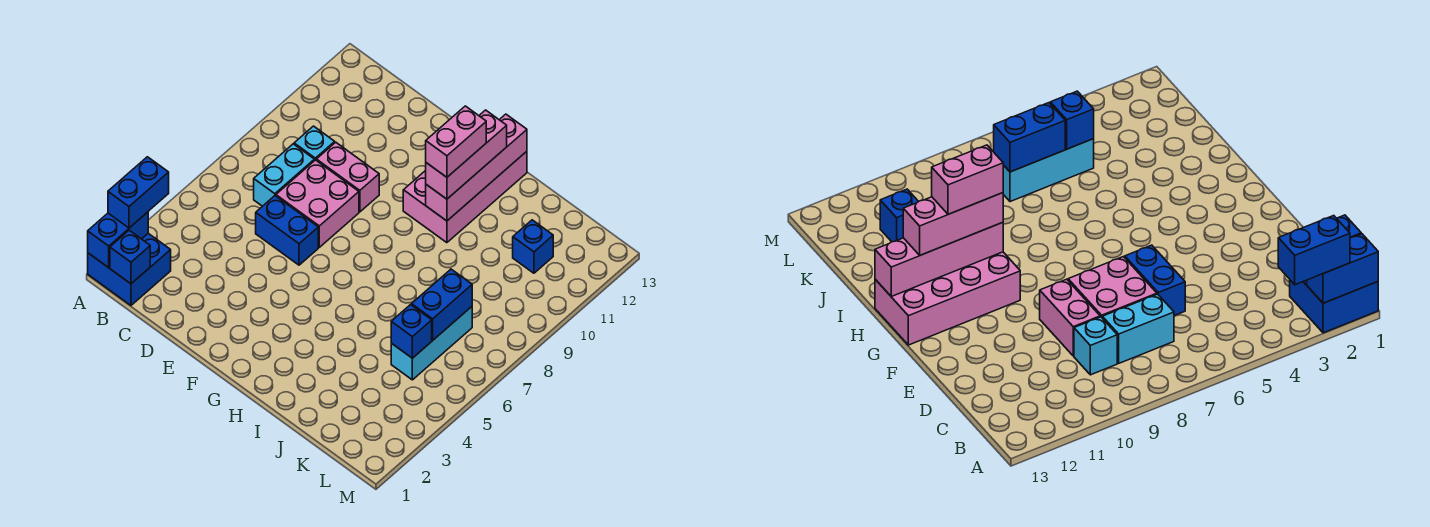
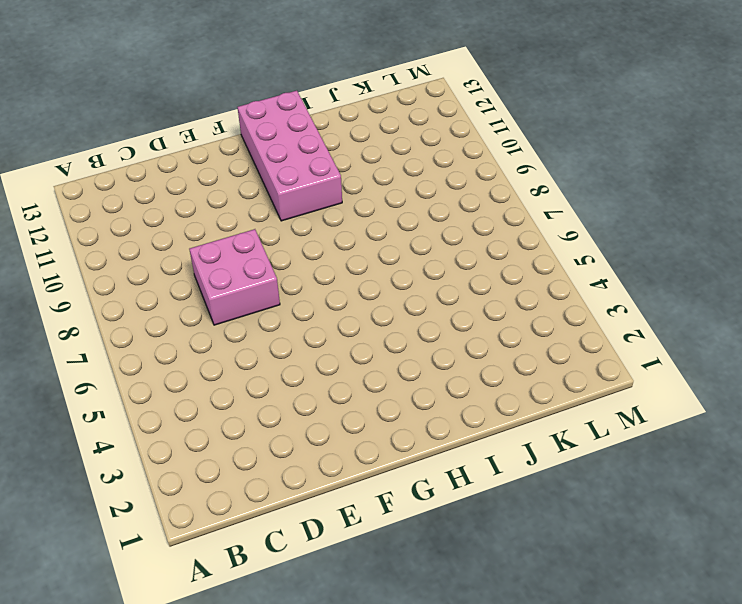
none -> blue brick A1:B2 level 1
none -> cyan brick C7:C8 level 1
none -> cyan brick C9 level 1

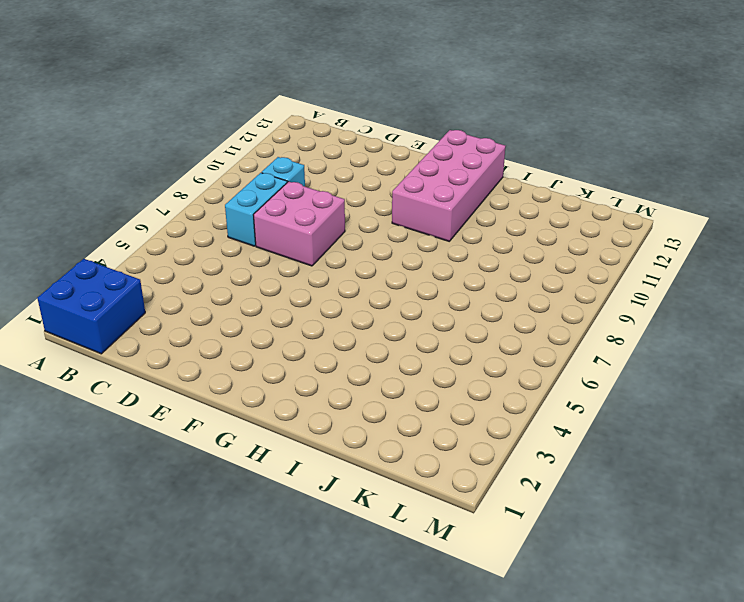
none -> blue brick D6:E6 level 1
none -> pink brick D9:E9 level 1
none -> cyan brick K5:K7 level 1

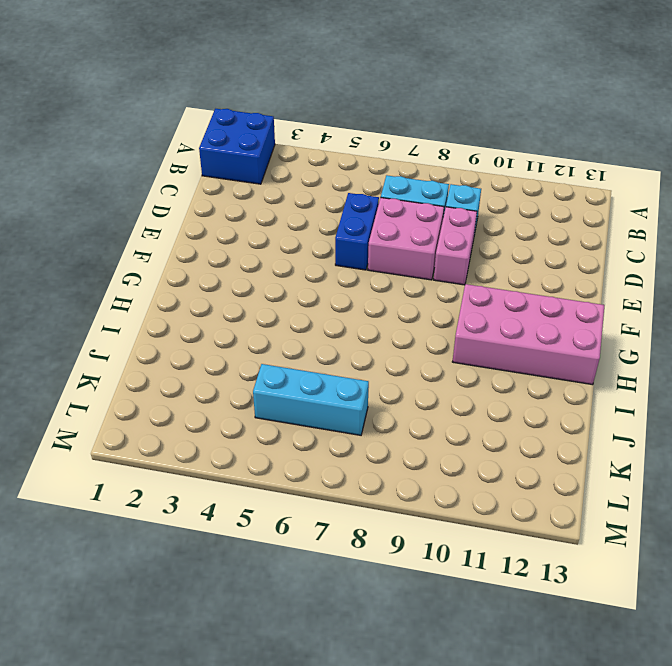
none -> blue brick K11 level 1
none -> blue brick A1:A2 level 2
none -> blue brick B1 level 2

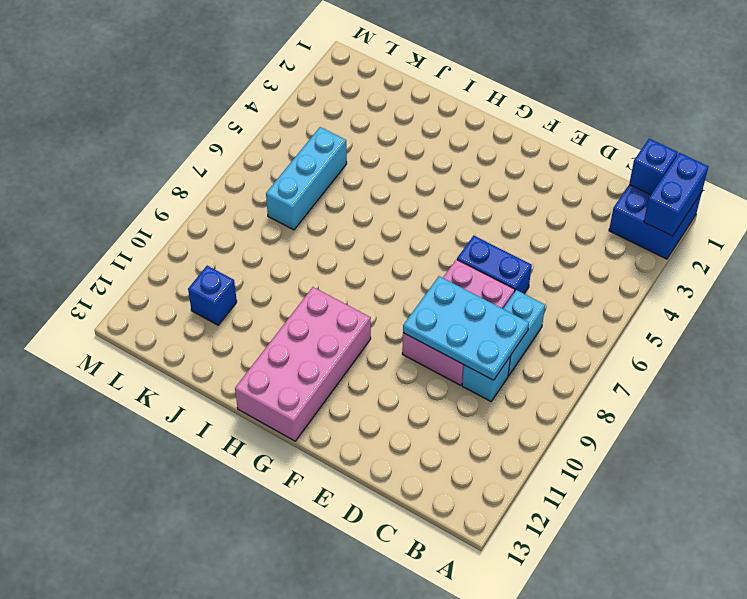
cyan plate C8:E9 level 2 -> none
none -> pink brick H10:H13 level 2
none -> blue brick K5 level 2
none -> blue brick K6:K7 level 2

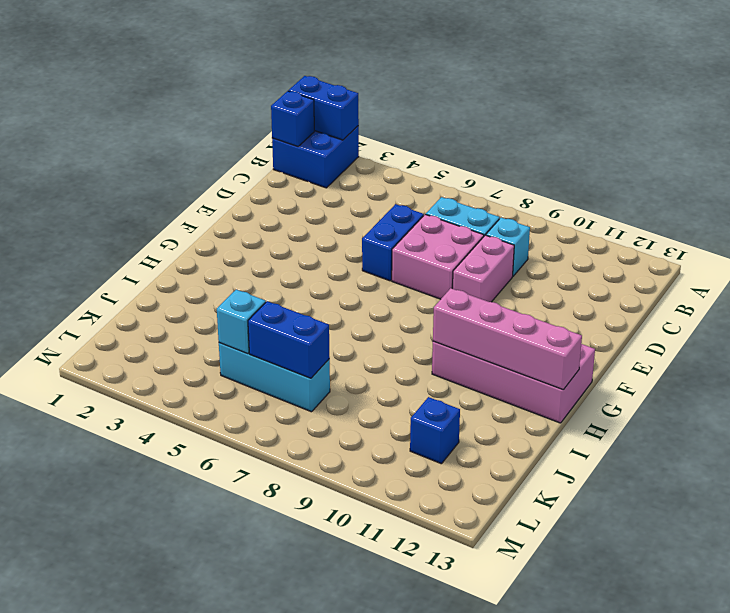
cyan brick K5 level 2 -> blue brick K5 level 2
none -> blue brick A2:A3 level 3
none -> pink brick H10:H12 level 3
none -> pink brick H10:H11 level 4

